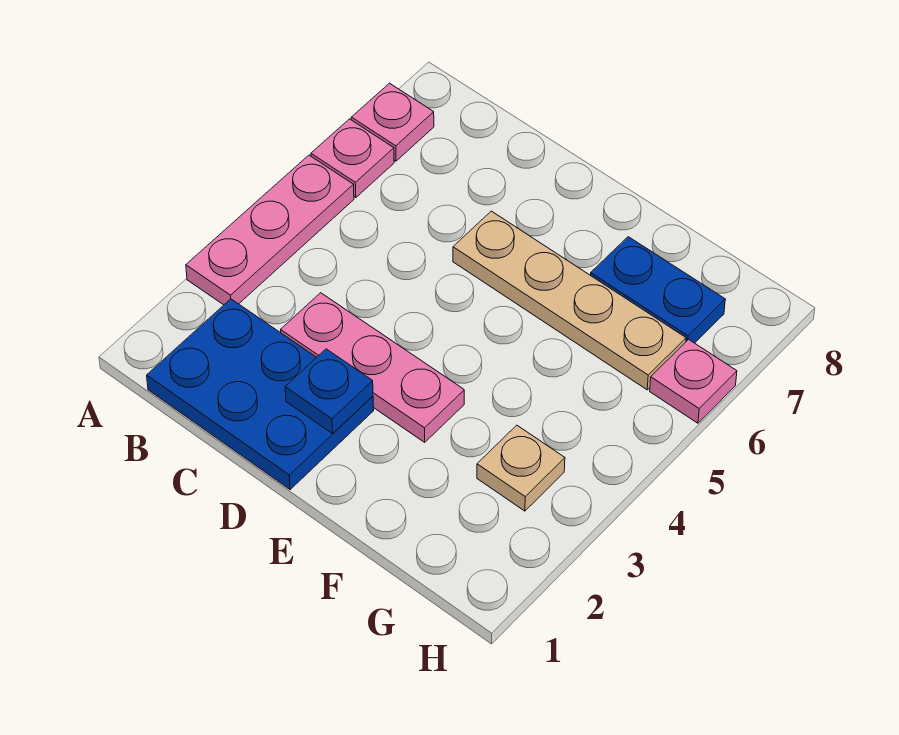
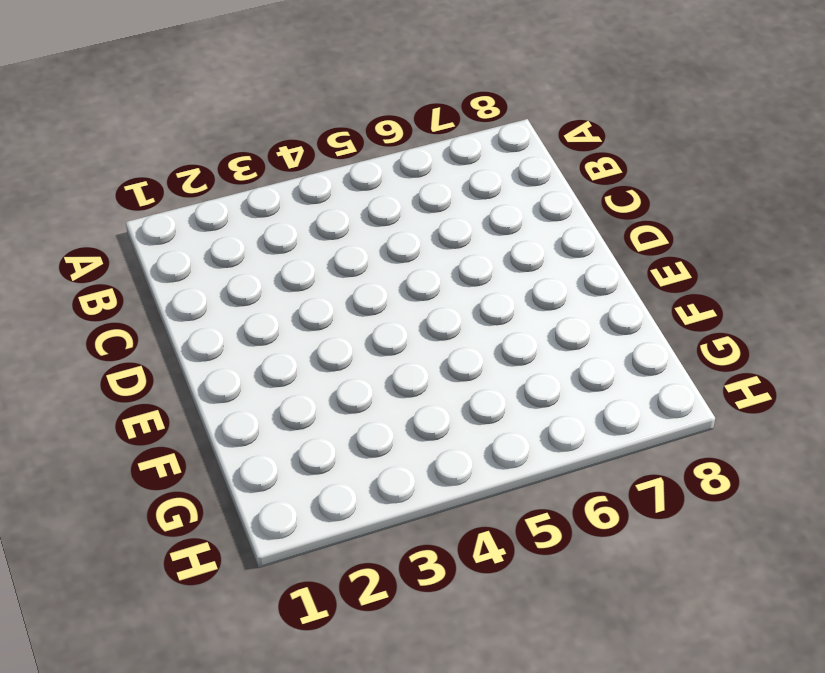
none -> pink plate A3:A5 level 1
none -> pink plate A6 level 1

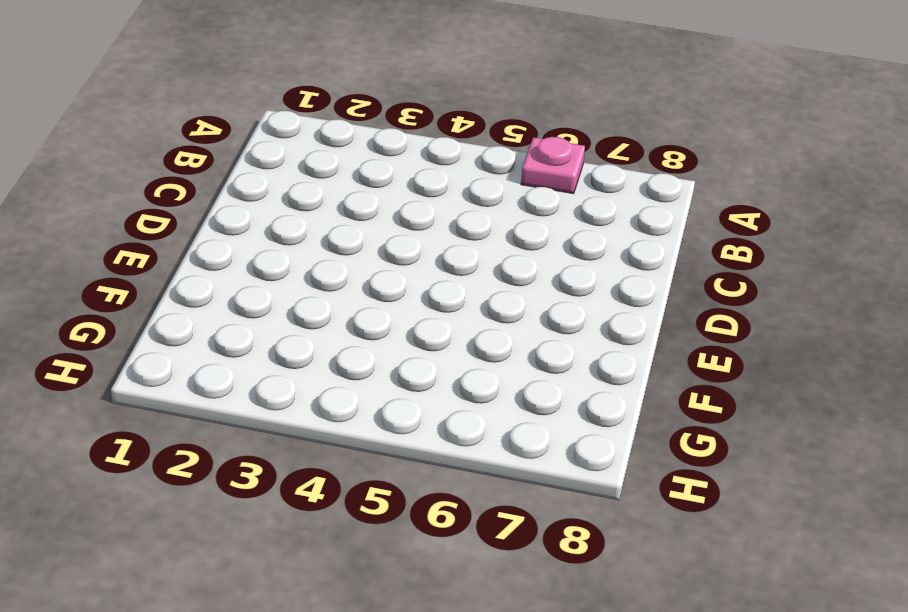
none -> pink plate A3:A5 level 1
none -> pink plate A7 level 1

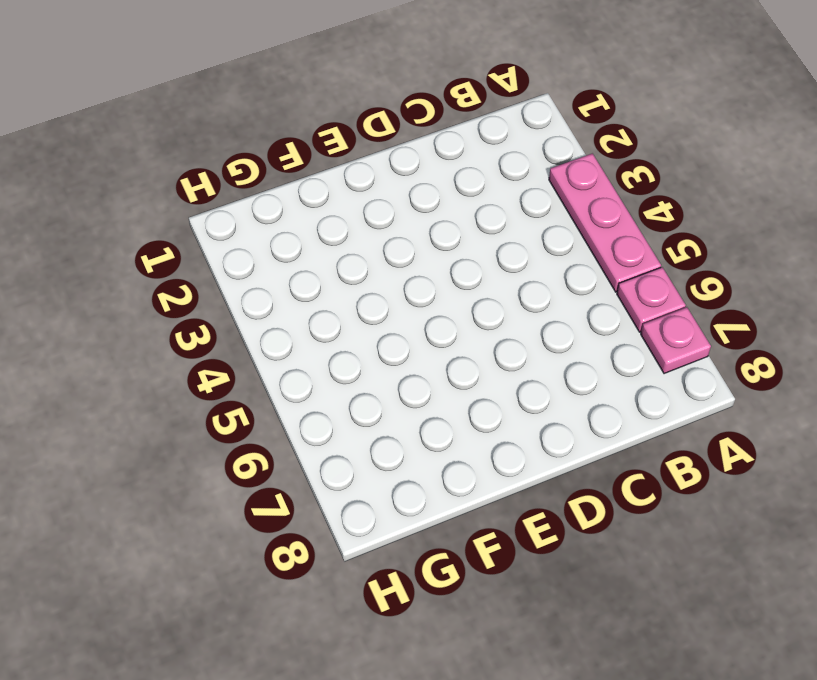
none -> blue plate B1:D2 level 1
none -> pink plate C3:E3 level 1

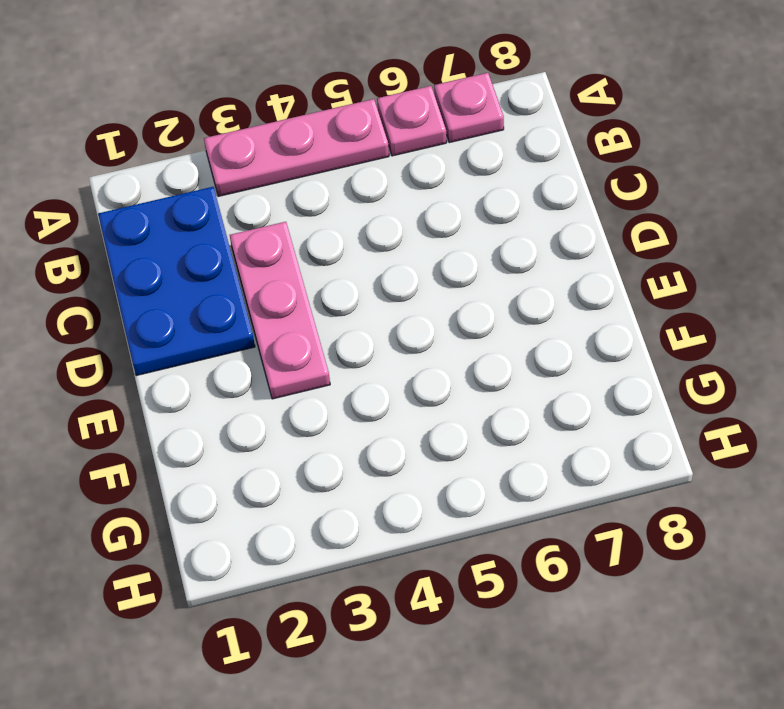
none -> tan plate D6:G6 level 1
none -> blue plate F7:G7 level 1

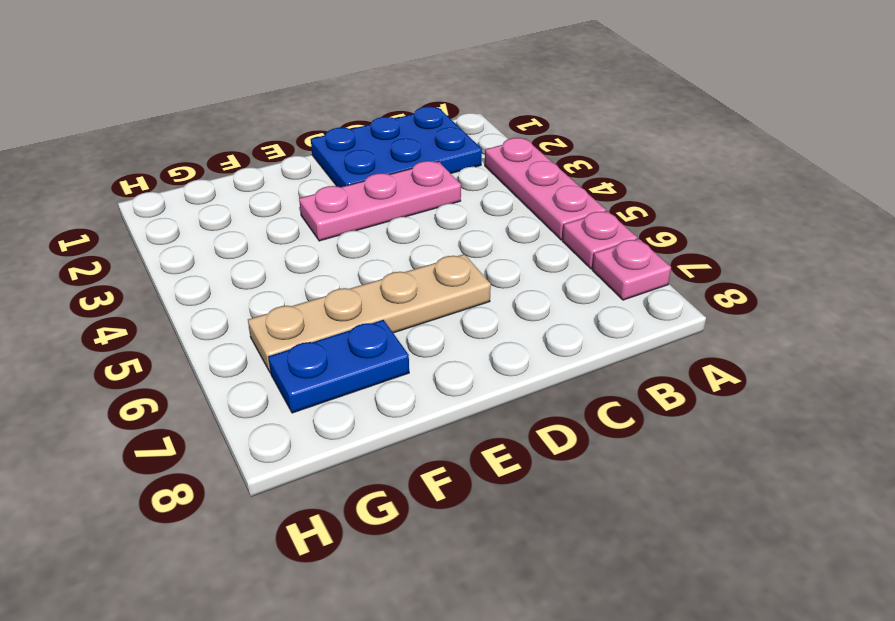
none -> tan plate G3 level 1
none -> pink plate H6 level 1

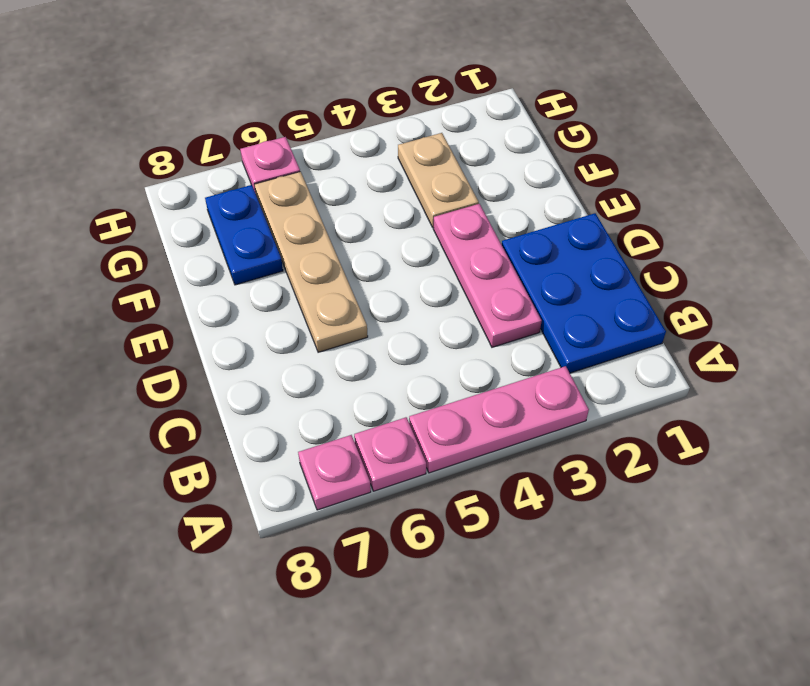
tan plate F3:G3 level 1 -> tan plate G3 level 1
none -> blue plate D2 level 2

